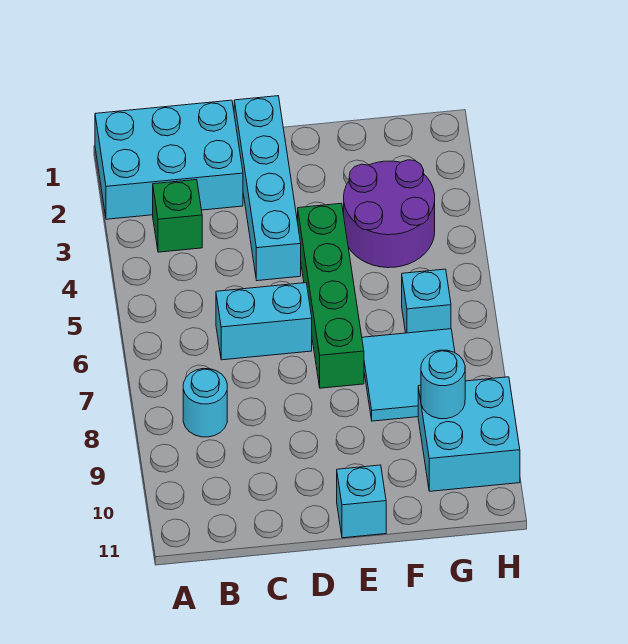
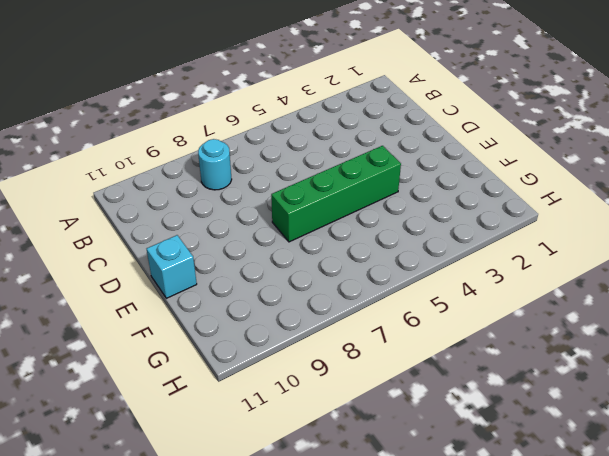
none -> cyan brick A1:C2 level 1
none -> green brick B3 level 1
none -> cyan brick C6:D6 level 1

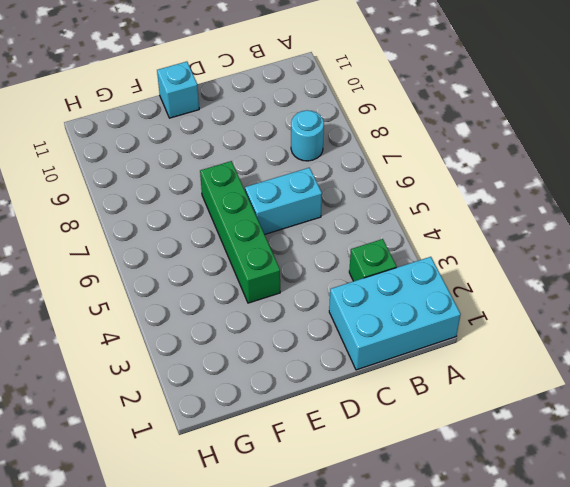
none -> cyan brick D1:D4 level 1
none -> purple round brick F3:G4 level 1
none -> cyan tile F7:G8 level 1

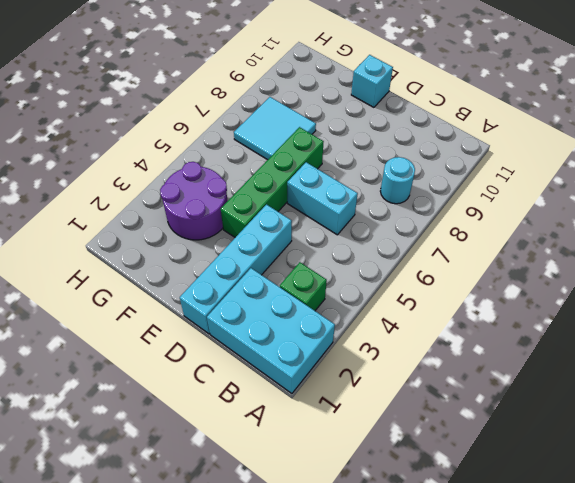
none -> cyan brick G6 level 1
none -> cyan brick G9:H10 level 1
none -> cyan round brick G9 level 2

